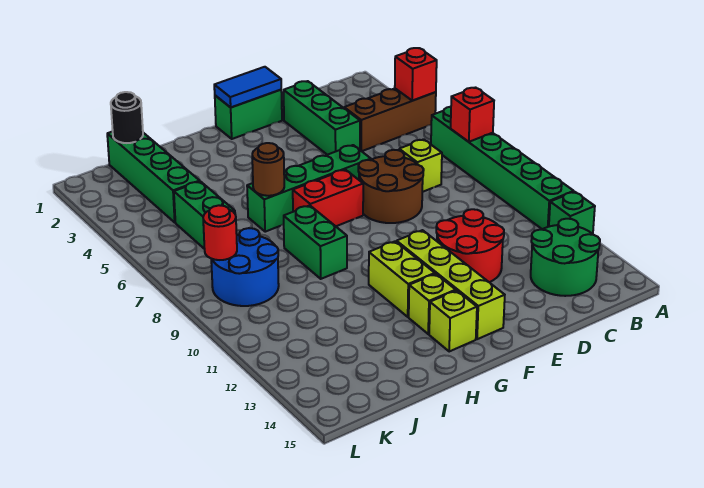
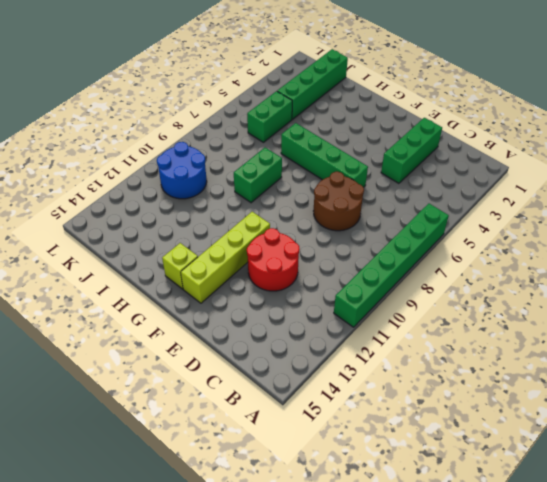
blue round brick J10:K11 level 1 -> blue round brick J8:K9 level 1
none -> brown brick A4:C4 level 1
none -> green brick A12 level 1
none -> green round brick B13:C14 level 1

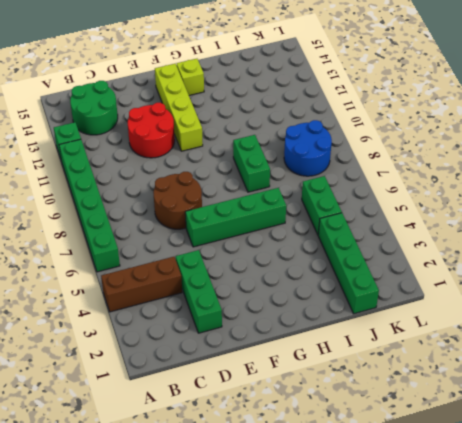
none -> lime brick C7 level 1
none -> green brick E1:F1 level 1
none -> red brick F7:G7 level 1

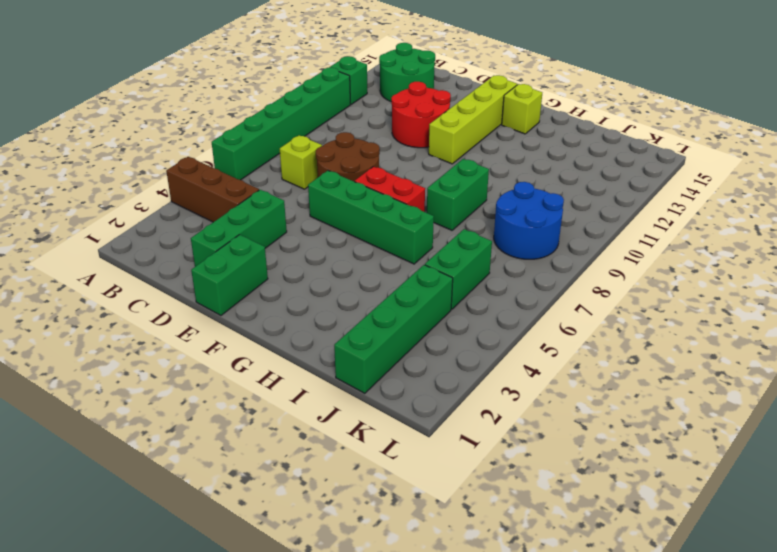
green brick E1:E2 level 1 -> green brick E1:F1 level 1
none -> lime brick G11:G12 level 1
none -> lime brick G13 level 1
none -> red brick A4 level 2

